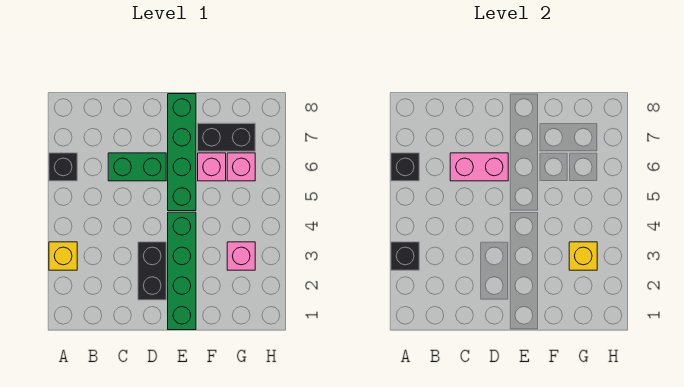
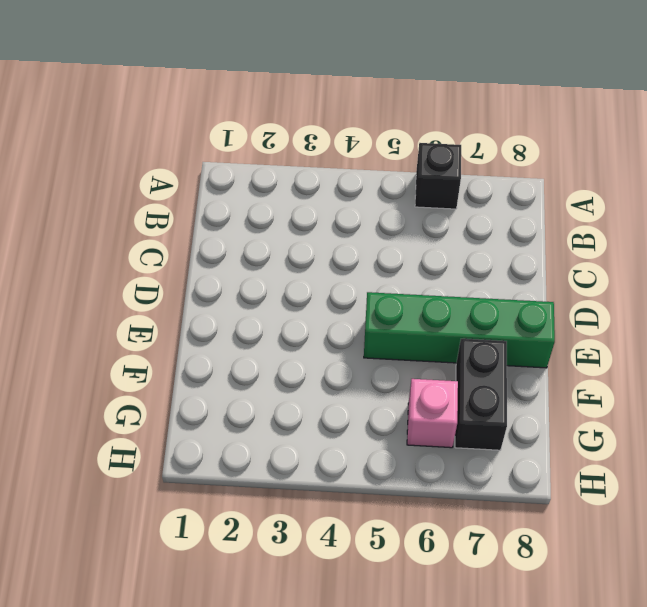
none -> yellow brick A3 level 1
none -> green brick C6:D6 level 1
none -> black brick D2:D3 level 1

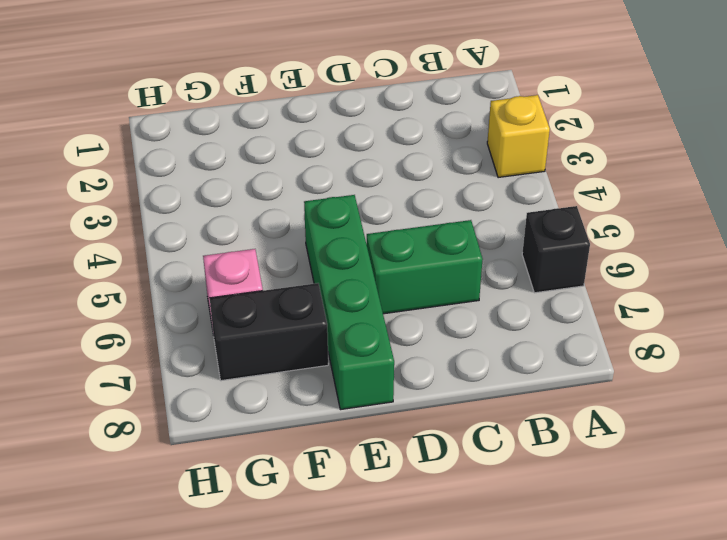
none -> black brick D2:D3 level 1
none -> green brick E1:E4 level 1
none -> pink brick F6 level 1

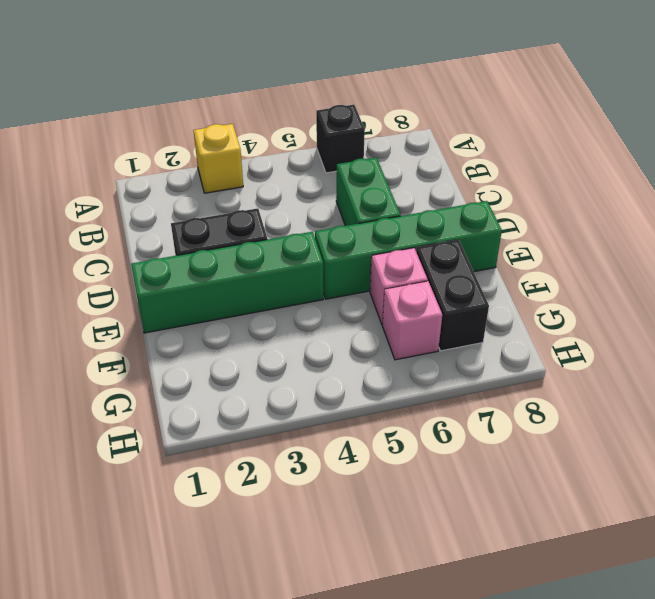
none -> pink brick G3 level 1
none -> black brick A3 level 2
none -> black brick A6 level 2

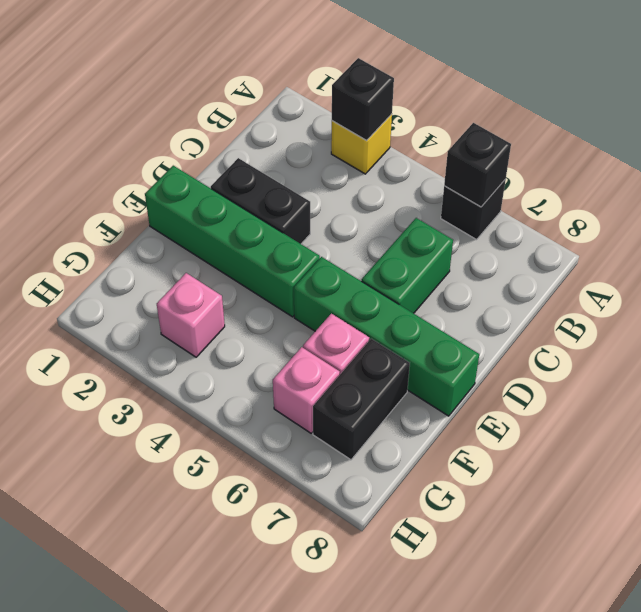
none -> pink brick C6:D6 level 2
none -> yellow brick G3 level 2

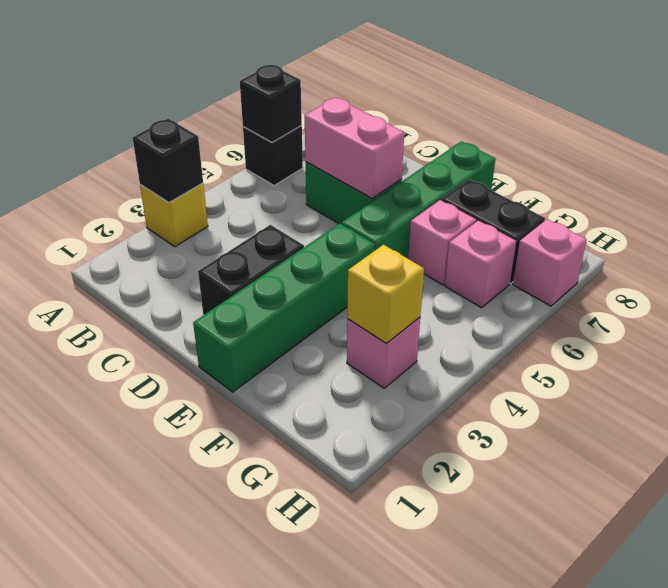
pink brick H7 level 1 -> none

